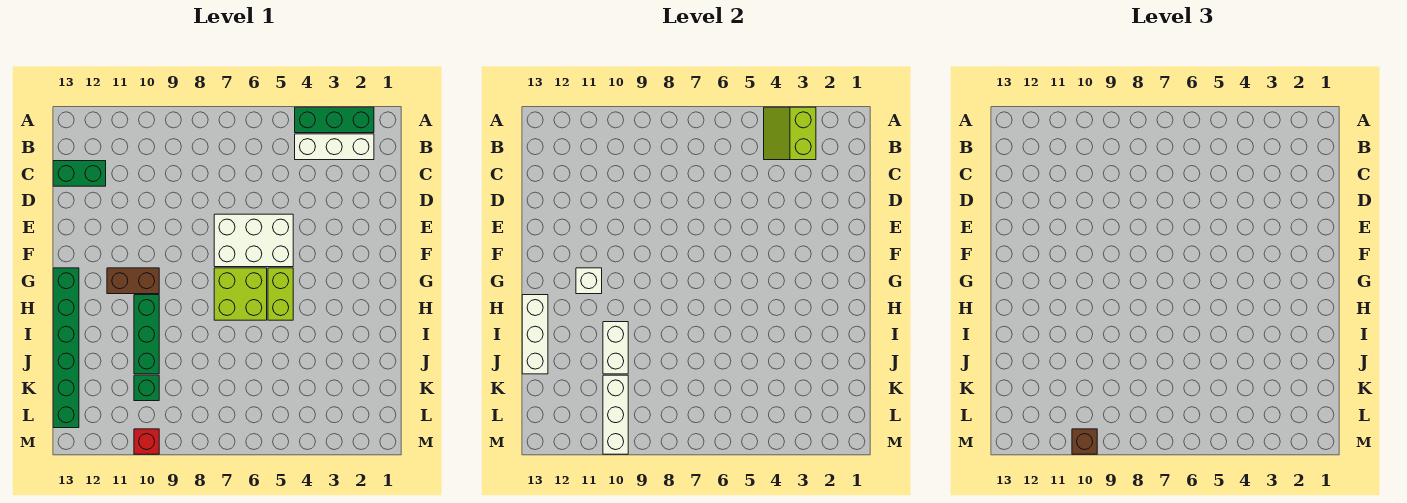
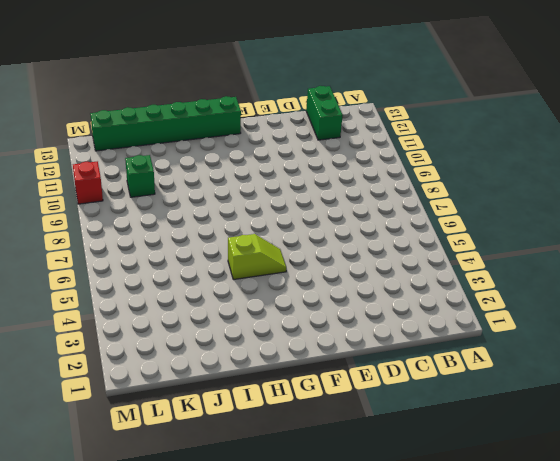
lime slope G5:H5 level 1 top H -> lime brick G5:H5 level 1
none -> green brick A2:A4 level 1
none -> white brick B2:B4 level 1
none -> white brick E5:F7 level 1

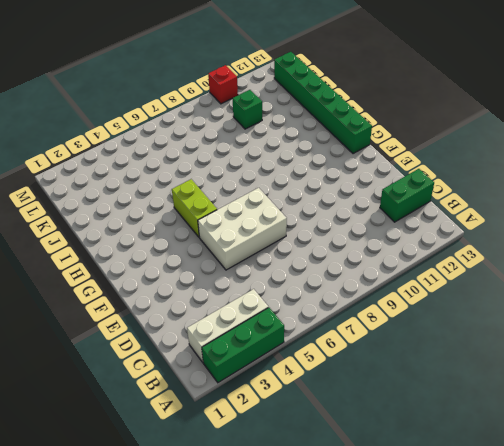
none -> lime brick G6:H7 level 1
none -> brown brick G10:G11 level 1
none -> green brick H10:J10 level 1

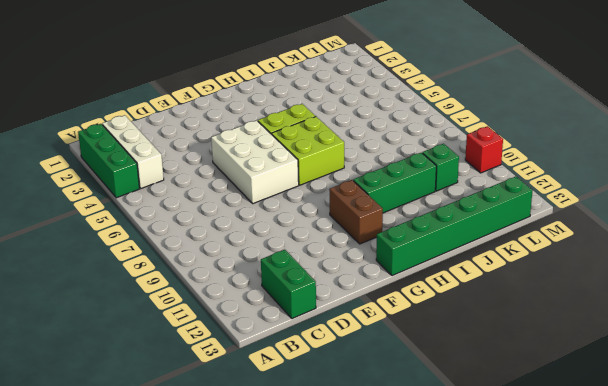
none -> lime slope A3:B4 level 2 top 3
none -> white brick G11 level 2
none -> white brick H13:J13 level 2

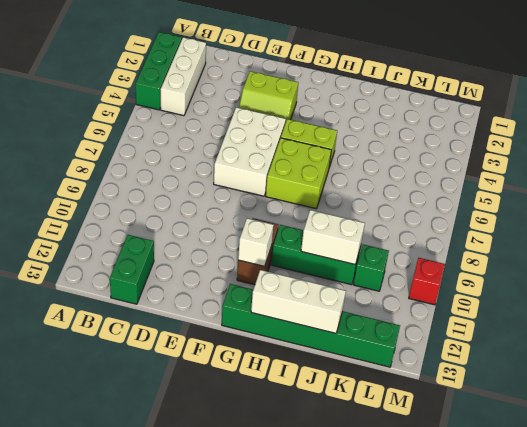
lime slope E3:F4 level 1 top 3 -> lime slope A3:B4 level 2 top 3
none -> white brick K10:M10 level 2
none -> brown brick M10 level 3

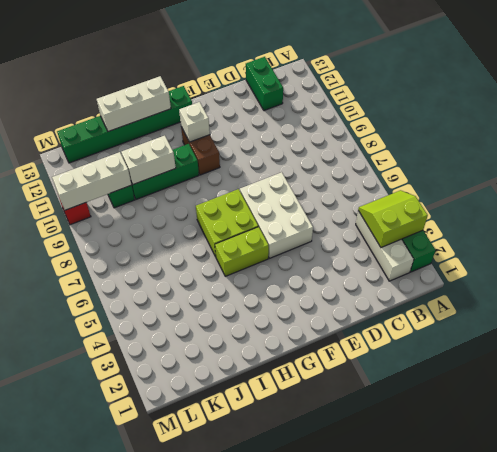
none -> brown brick M10 level 3

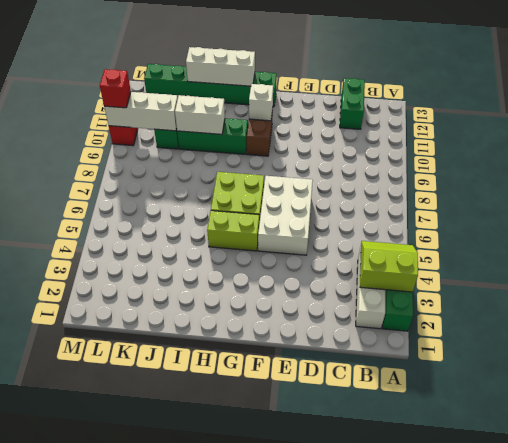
red brick M10 level 3 -> brown brick M10 level 3

